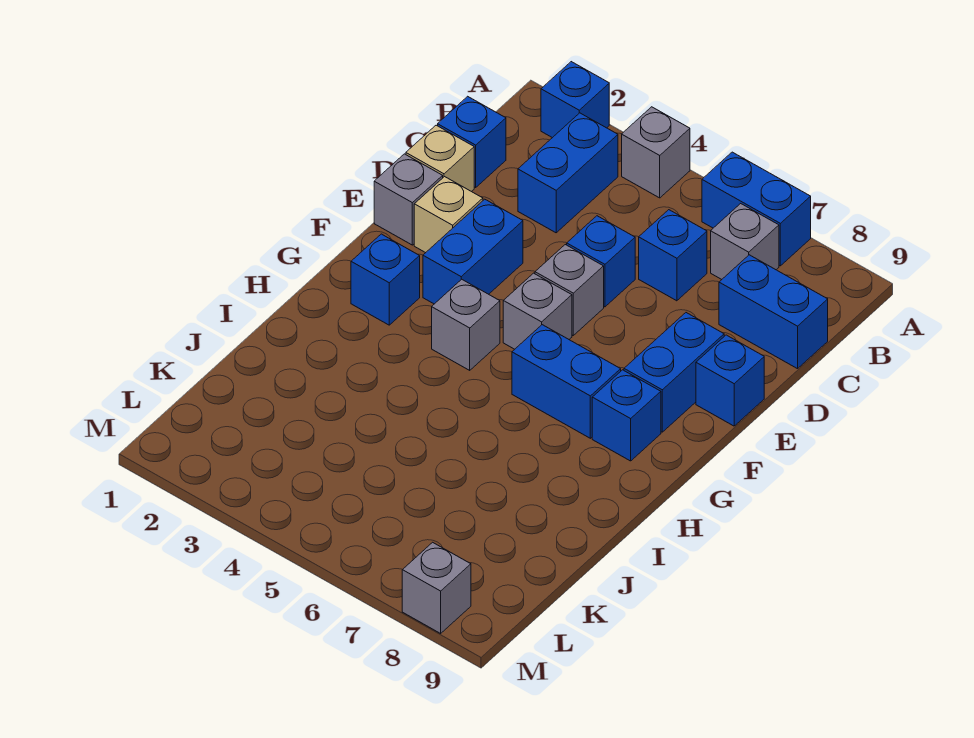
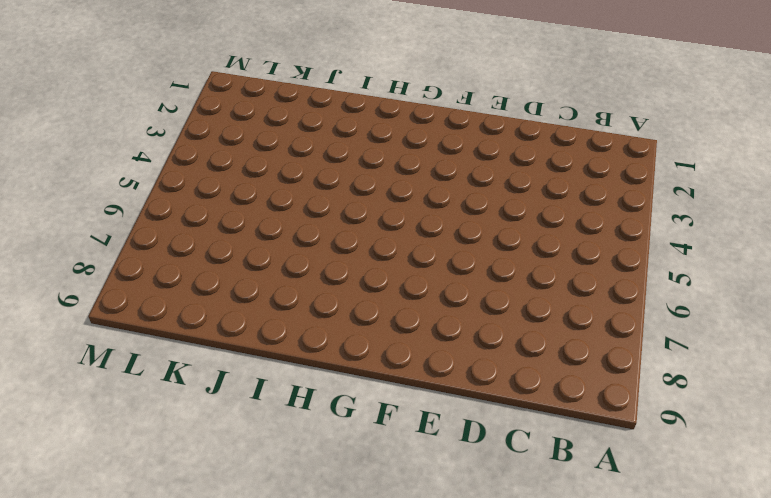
none -> blue brick A2 level 1
none -> grey brick A4 level 1
none -> blue brick A6:A7 level 1

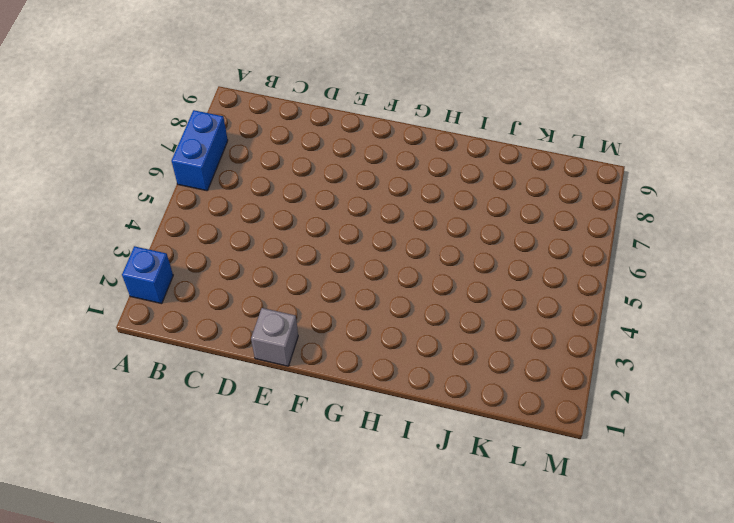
none -> grey brick A4 level 1
none -> blue brick B3:C3 level 1
none -> grey brick B7 level 1

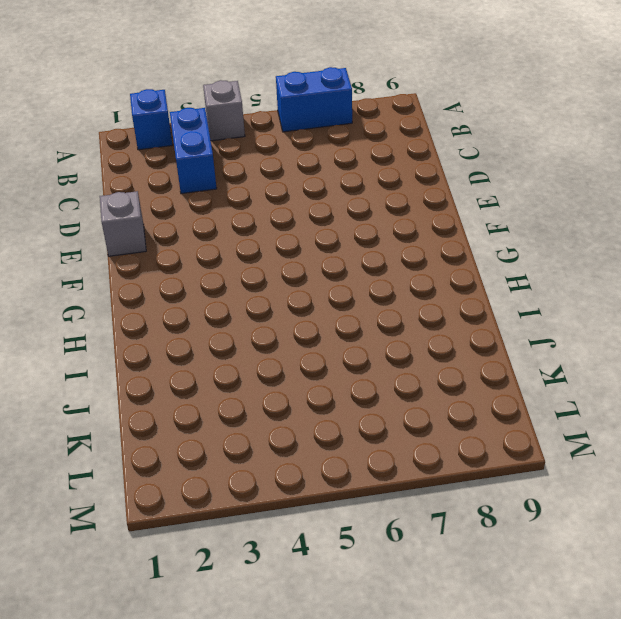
none -> grey brick B7 level 1
none -> blue brick C1 level 1
none -> blue brick C6 level 1

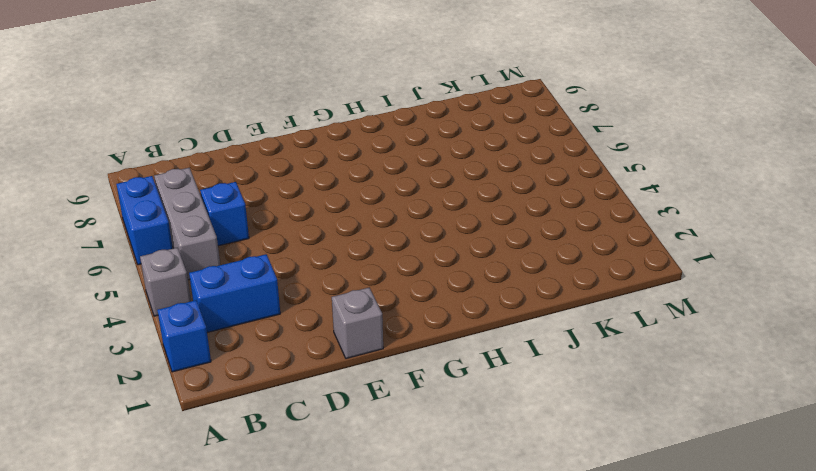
grey brick B5:B7 level 1 -> grey brick B7 level 1
none -> blue brick C1 level 1
none -> blue brick C8:C9 level 1
none -> tan brick D1 level 1

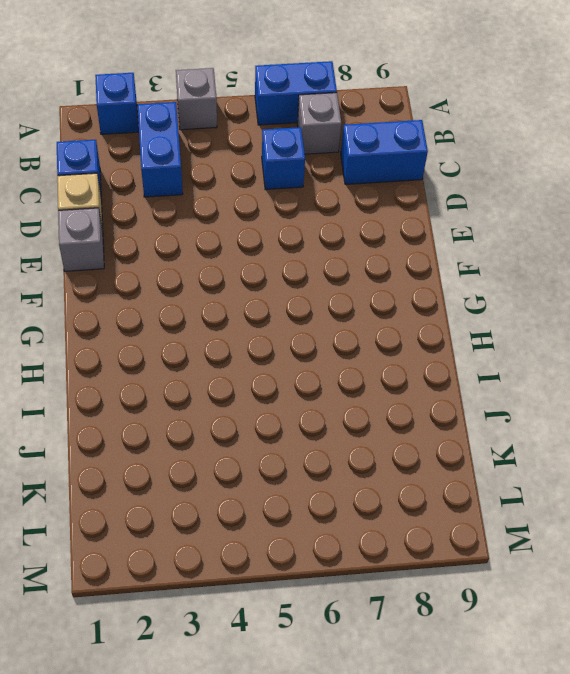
none -> blue brick D5 level 1
none -> tan brick E2 level 1
none -> blue brick E3:F3 level 1

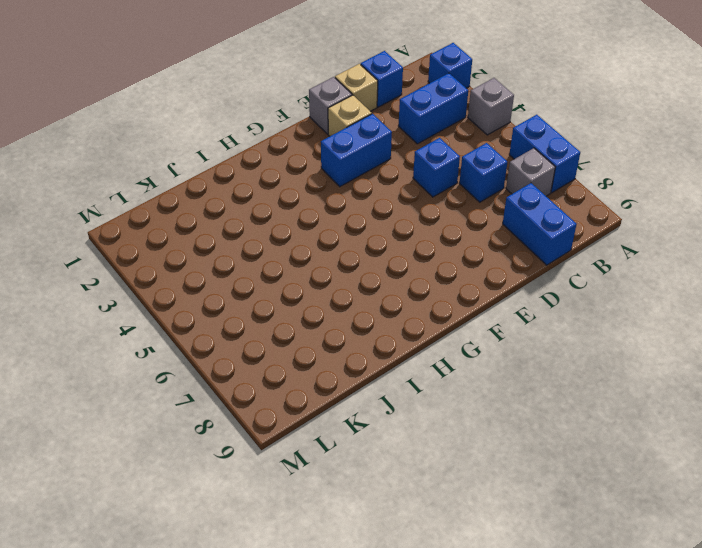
none -> grey brick E5 level 1
none -> blue brick E8:F8 level 1
none -> blue brick E9 level 1

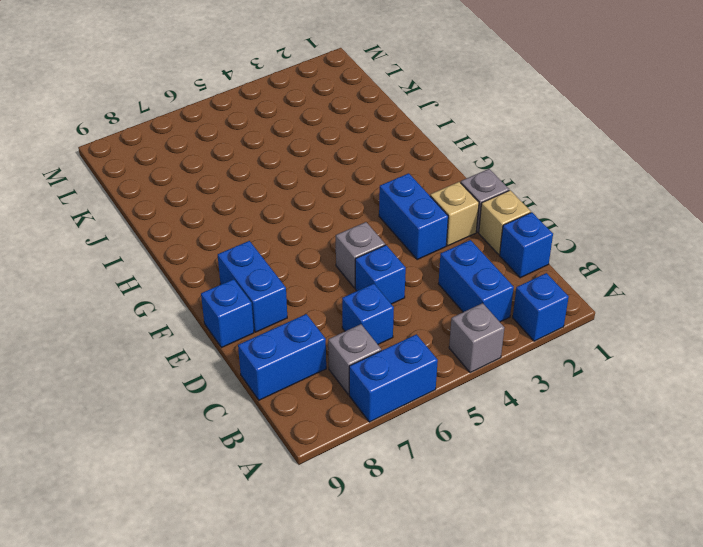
none -> grey brick F5 level 1
none -> blue brick G2 level 1
none -> grey brick G4 level 1

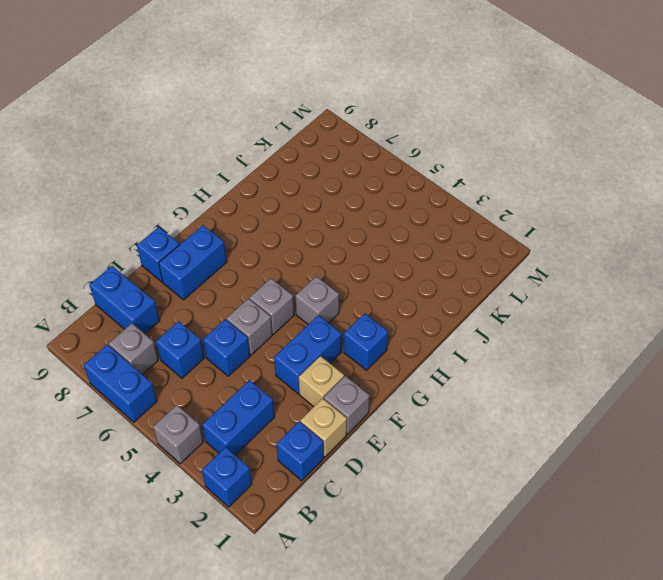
none -> blue brick G6:G7 level 1
none -> blue brick G8 level 1
none -> grey brick M8 level 1

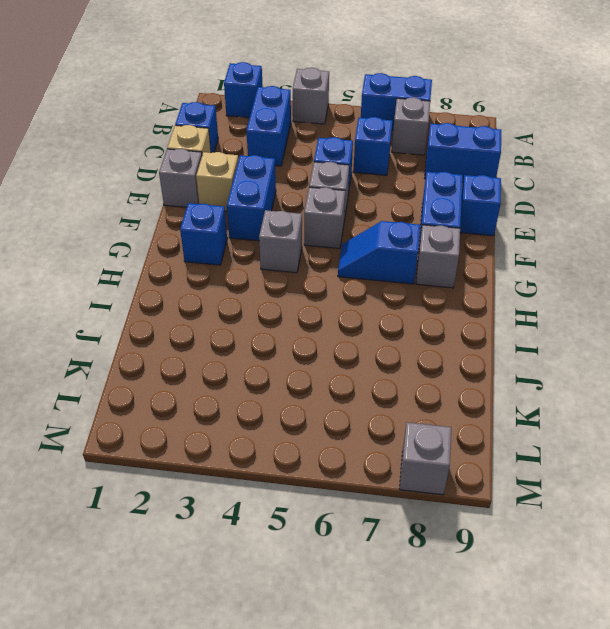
blue slope G6:G7 level 1 top 7 -> blue brick G6:G7 level 1
grey brick G8 level 1 -> blue brick G8 level 1

